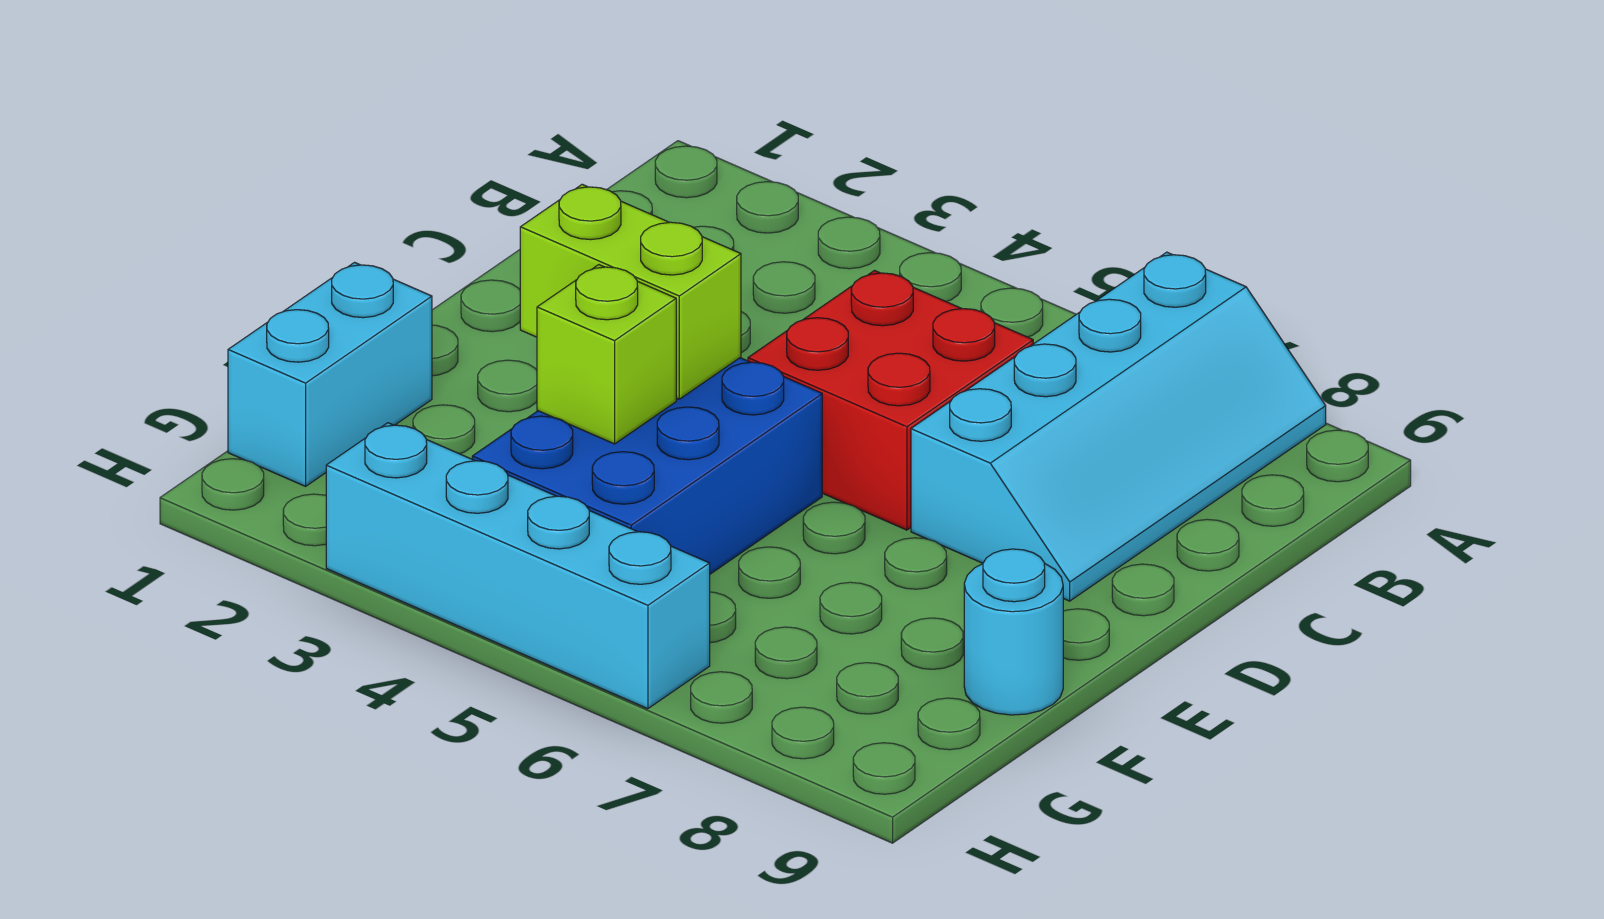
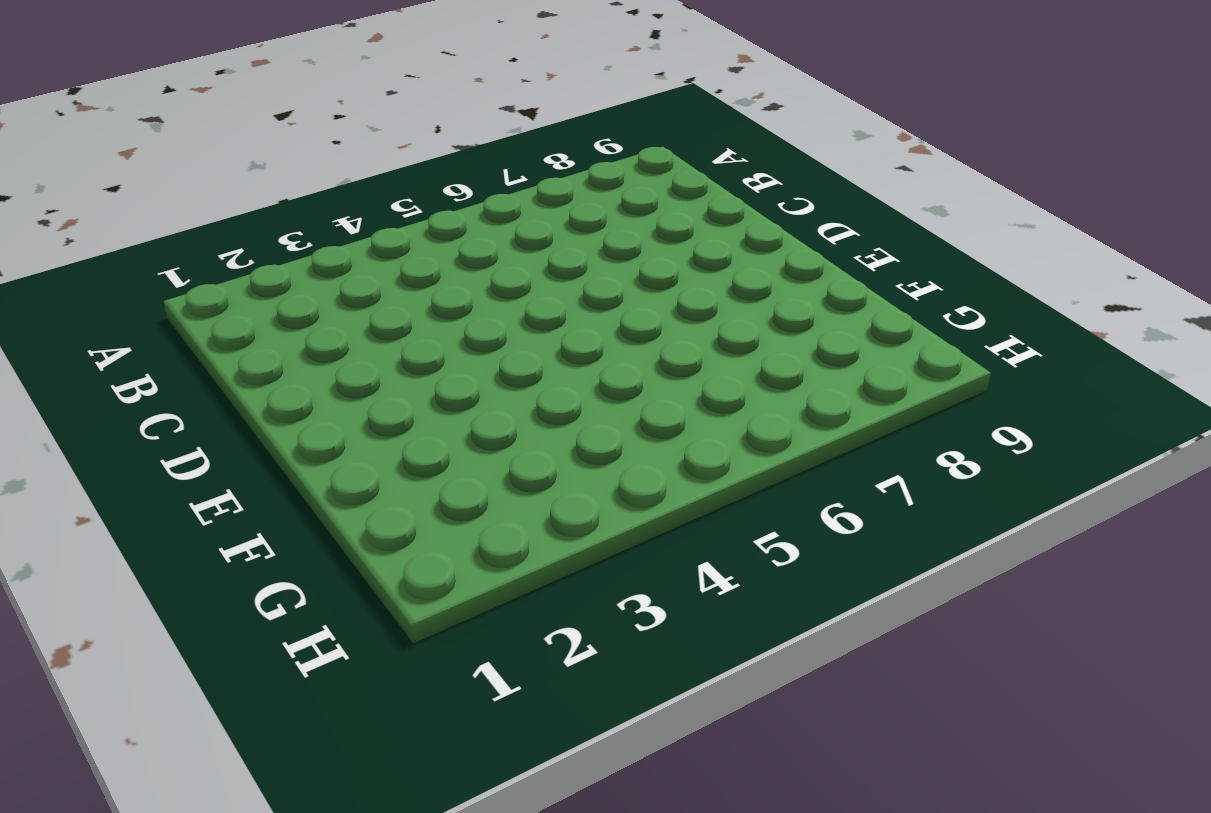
none -> cyan slope A7:D8 level 1 top 7
none -> red brick C5:D6 level 1

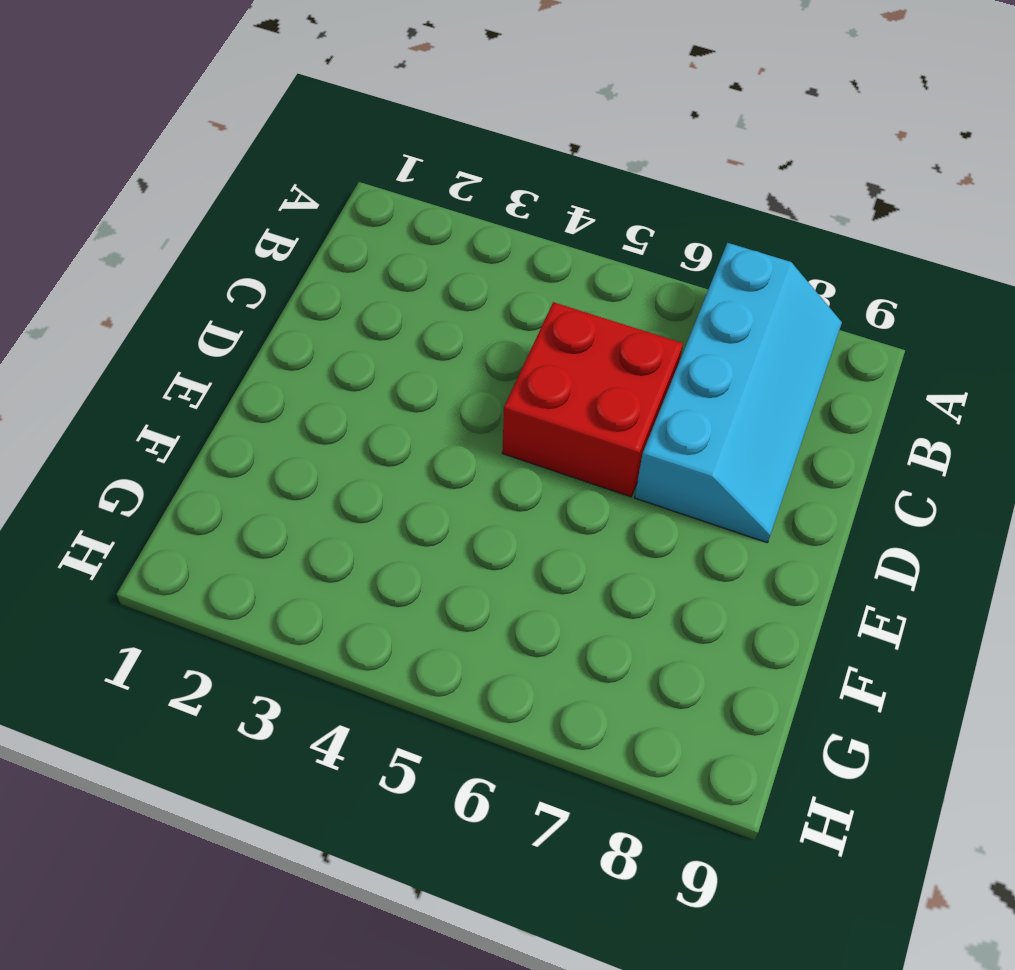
none -> blue brick E4:G5 level 1
none -> cyan brick F1:G1 level 1

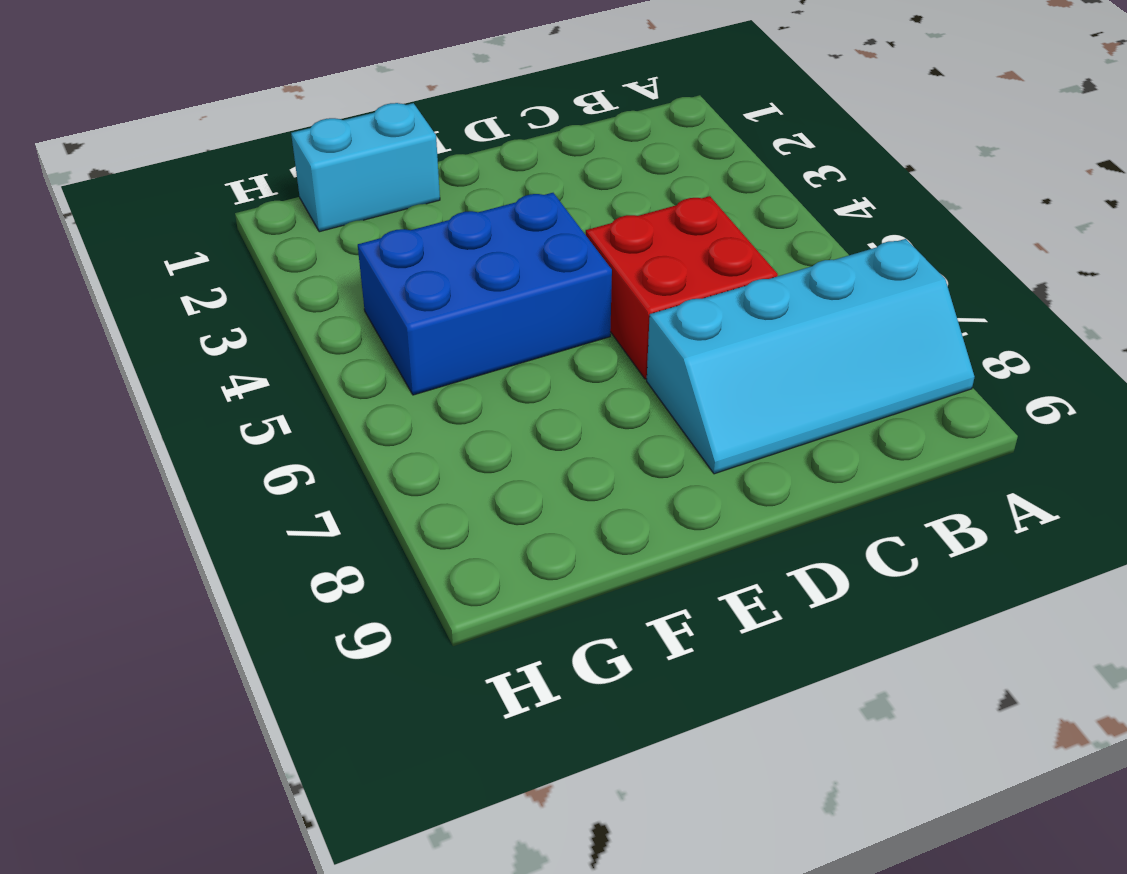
none -> cyan round brick F9 level 1
none -> cyan brick H3:H6 level 1

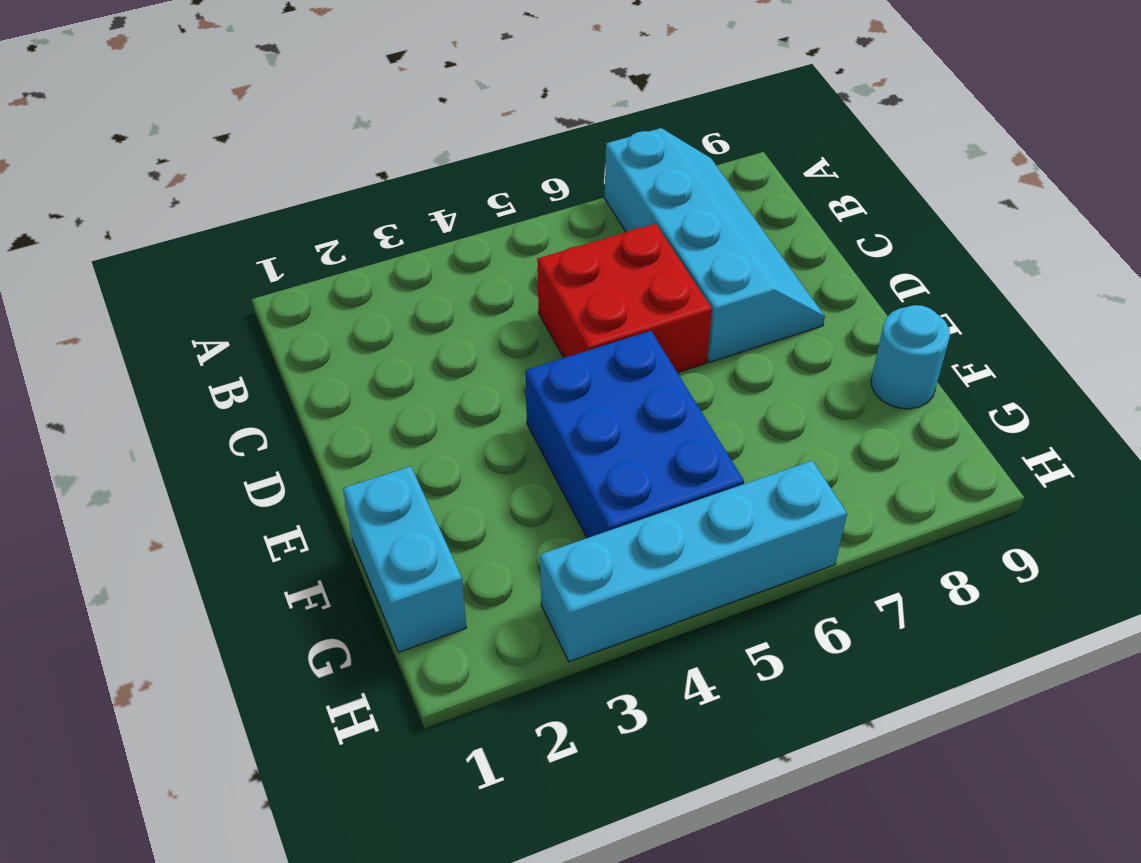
none -> lime brick E3:E4 level 2
none -> lime brick F4 level 2

